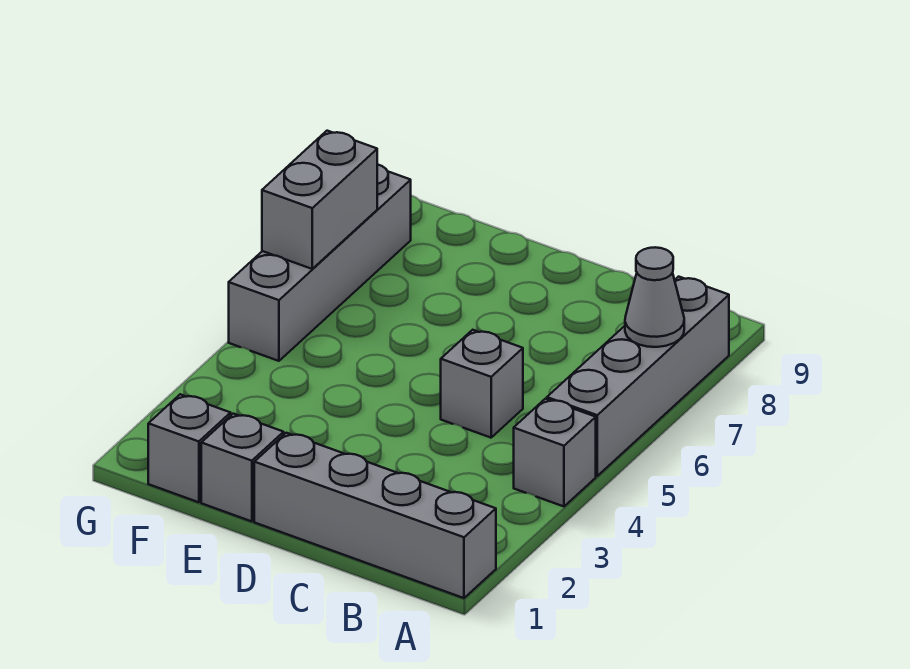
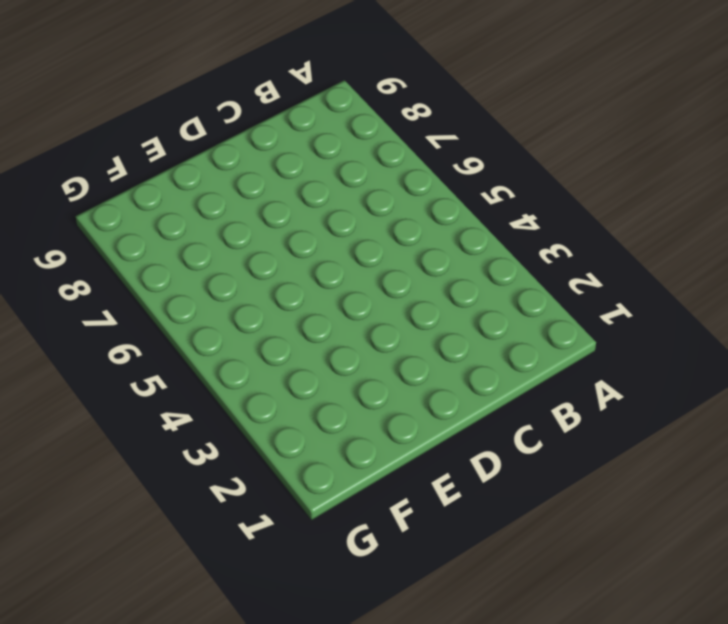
none -> grey brick A1:D1 level 1
none -> grey brick A4 level 1

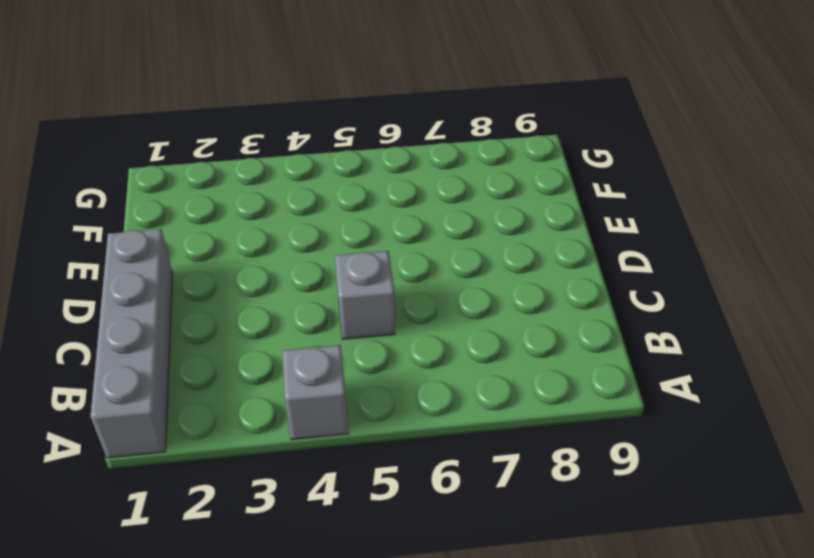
none -> grey brick A5:A8 level 1
none -> grey brick E1 level 1

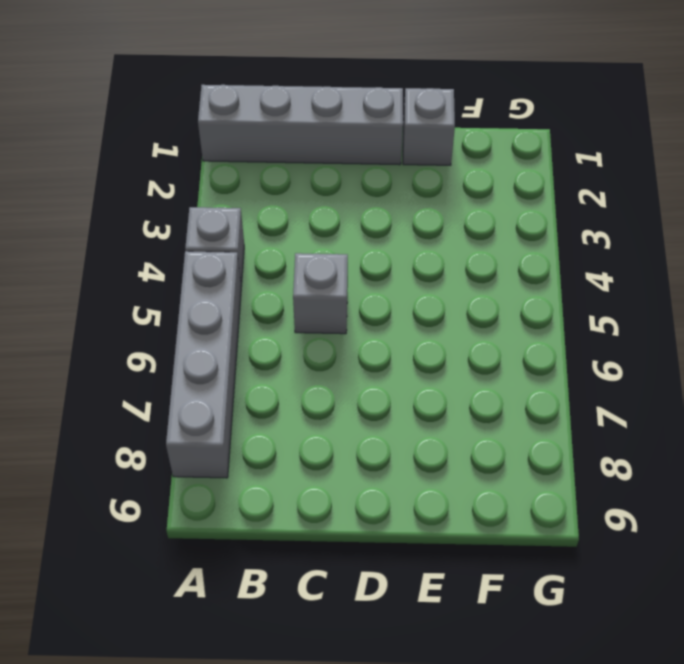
none -> grey brick F1 level 1
none -> grey brick G5:G8 level 1

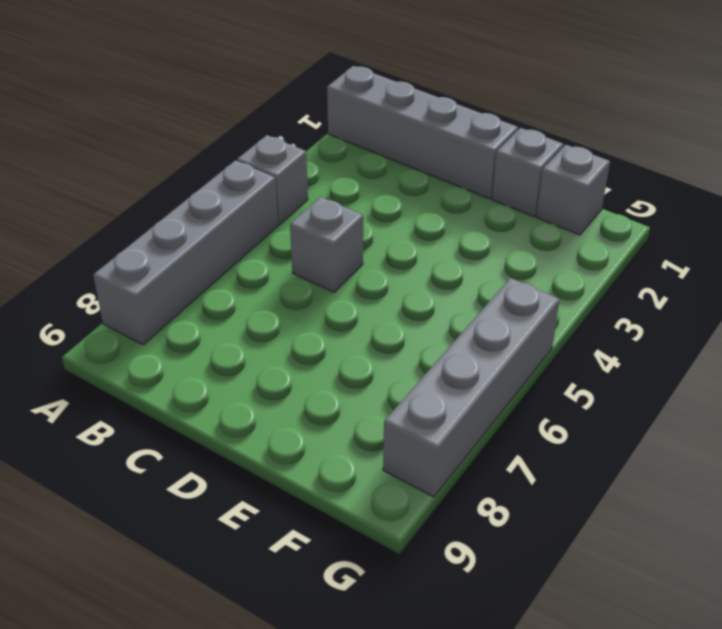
none -> grey cone A7 level 2
none -> grey brick G6:G7 level 2

